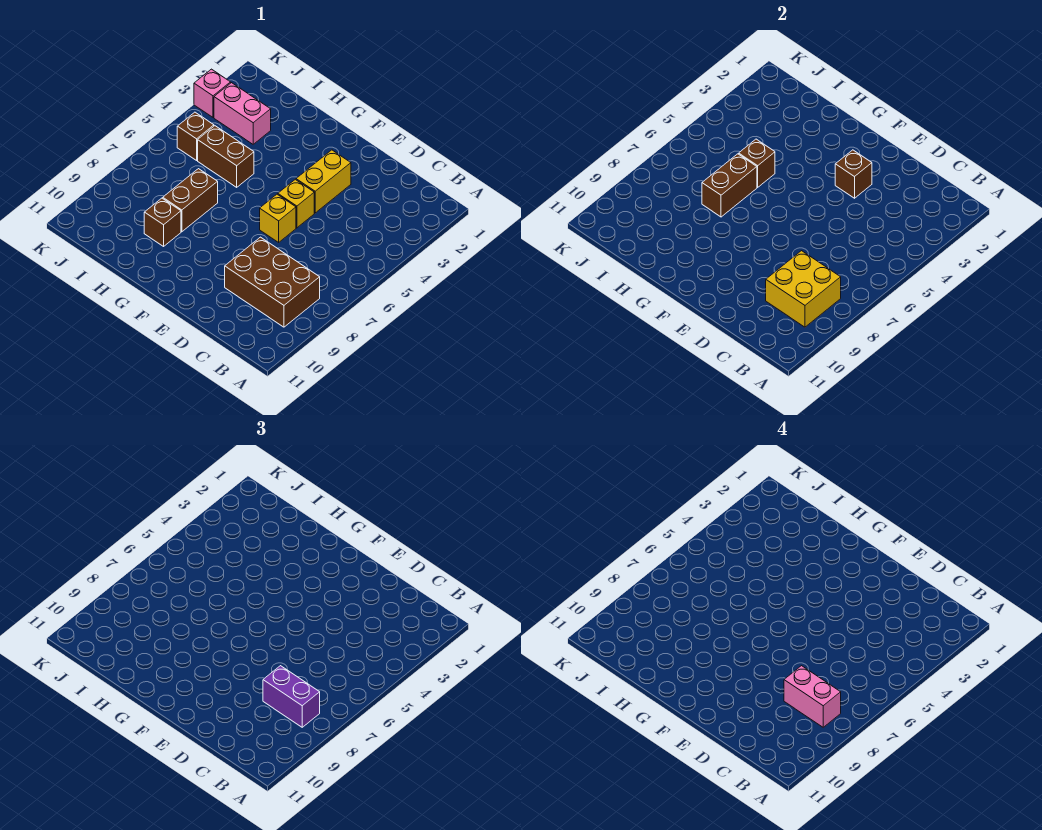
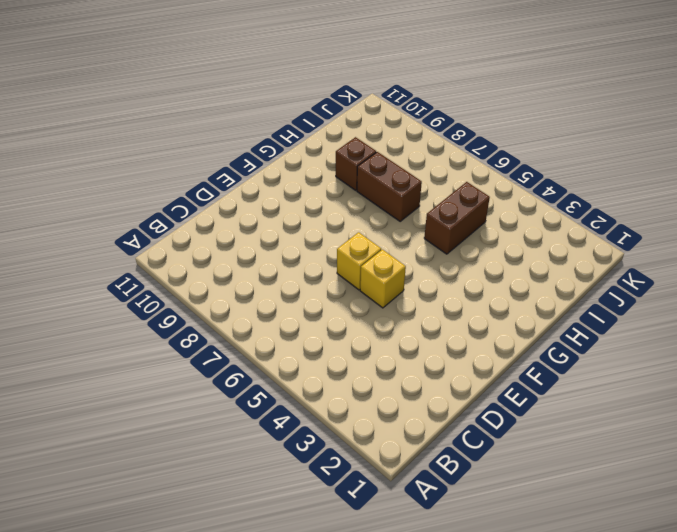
none -> brown brick B8:D9 level 1
none -> yellow brick E3:E4 level 1
none -> pink brick I3:J3 level 1

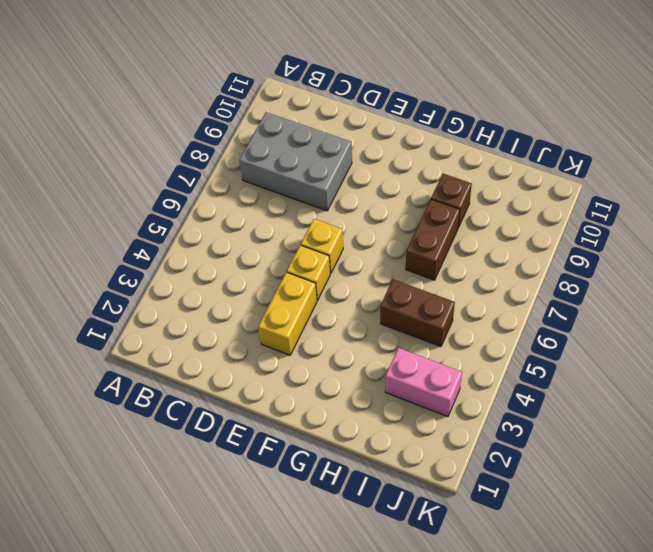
grey brick B8:D9 level 1 -> brown brick B8:D9 level 1
none -> brown brick J5 level 1
none -> pink brick K3 level 1
none -> yellow brick B8:C9 level 2

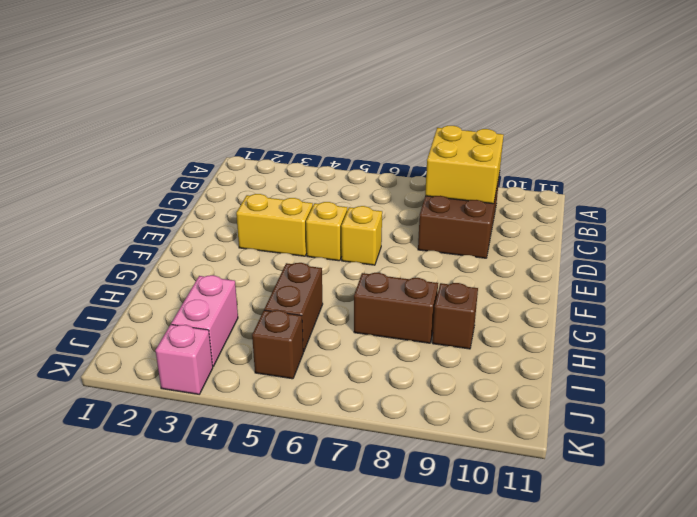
none -> brown brick E3 level 2
none -> brown brick H5 level 2
none -> brown brick H6:H7 level 2

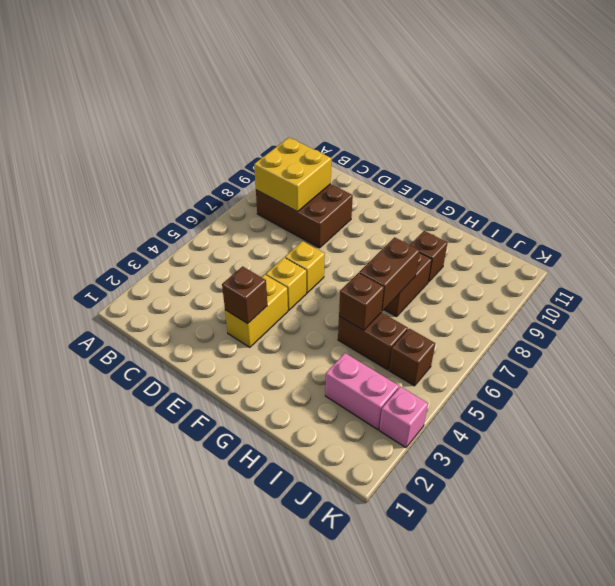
none -> purple brick B8:C8 level 3
none -> pink brick B8:C8 level 4

